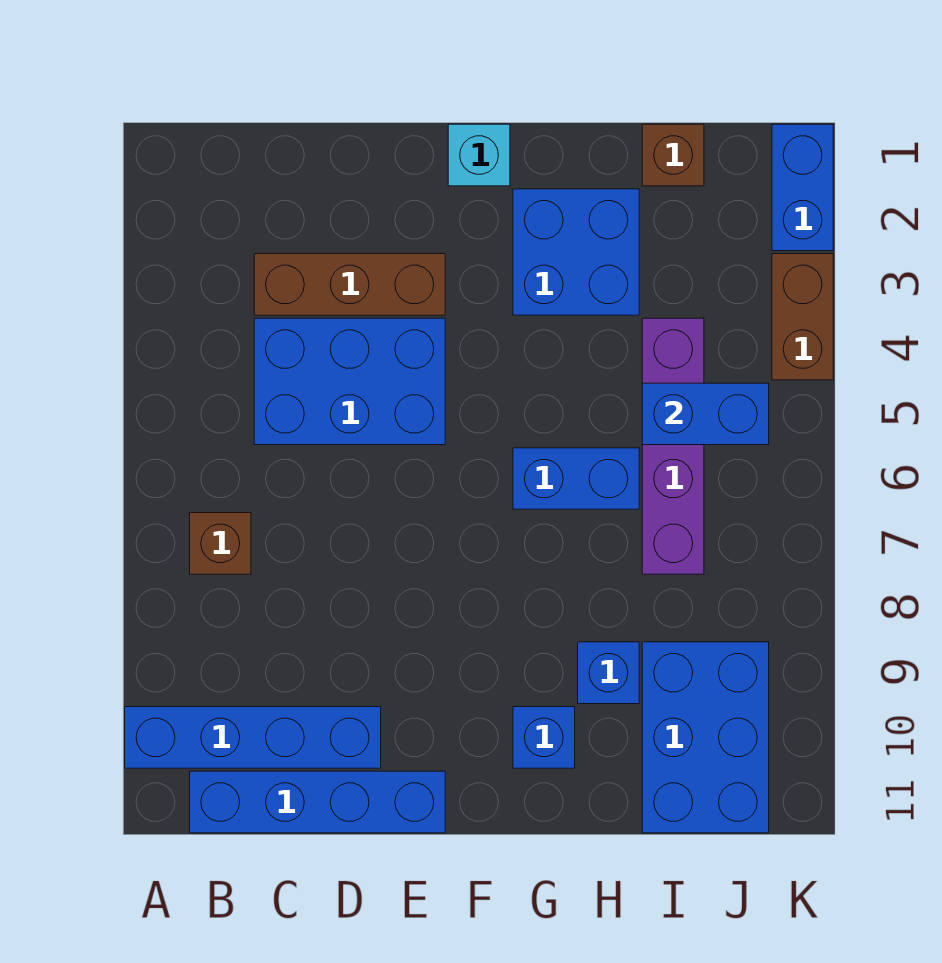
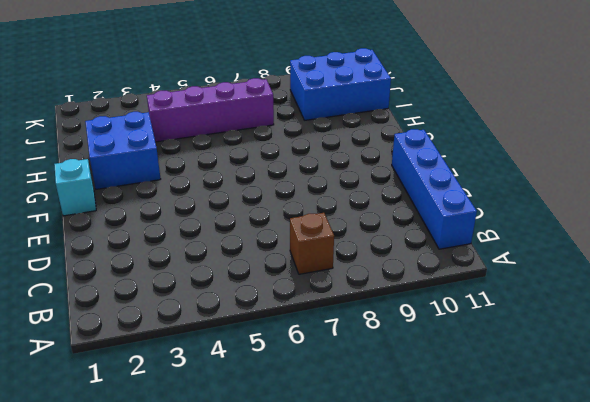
none -> blue brick A10:D10 level 1
none -> brown brick C3:E3 level 1
none -> blue brick C4:E5 level 1

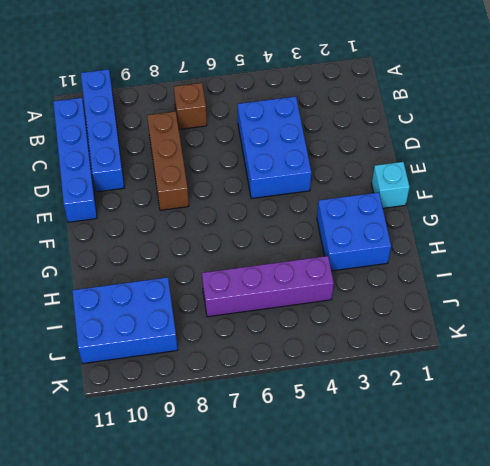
brown brick C8:E8 level 1 -> brown brick C3:E3 level 1
none -> blue brick G6:H6 level 1
none -> blue brick G10 level 1
none -> blue brick H9 level 1

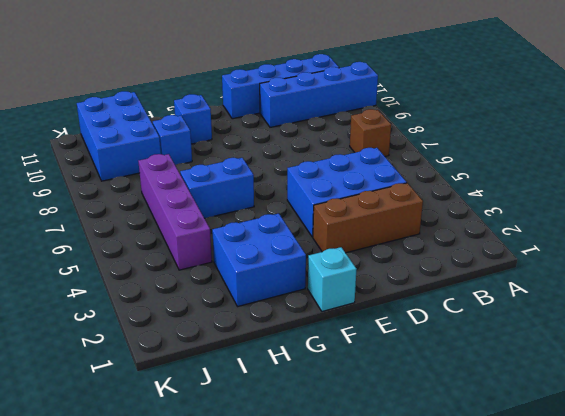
none -> brown brick I1 level 1
none -> blue brick K1:K2 level 1
none -> brown brick K3:K4 level 1

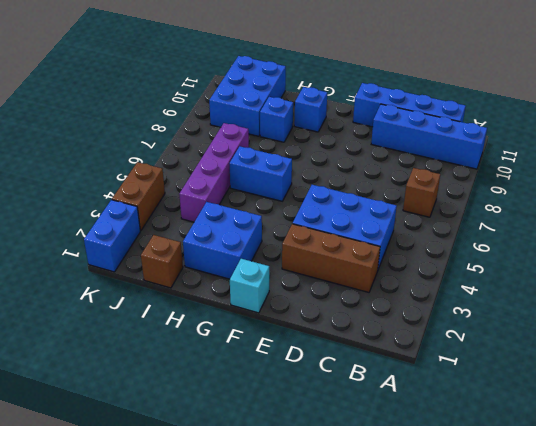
none -> blue brick I5:J5 level 2

